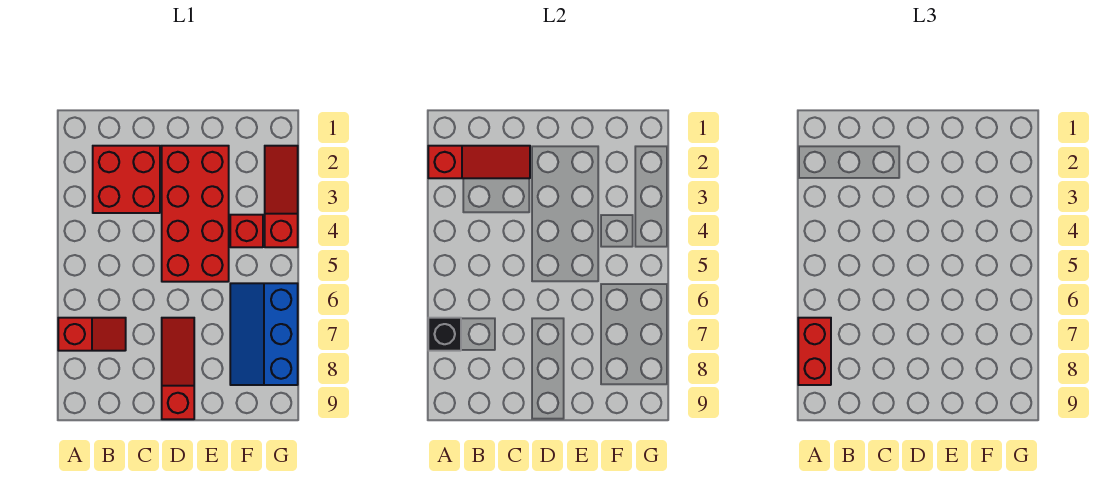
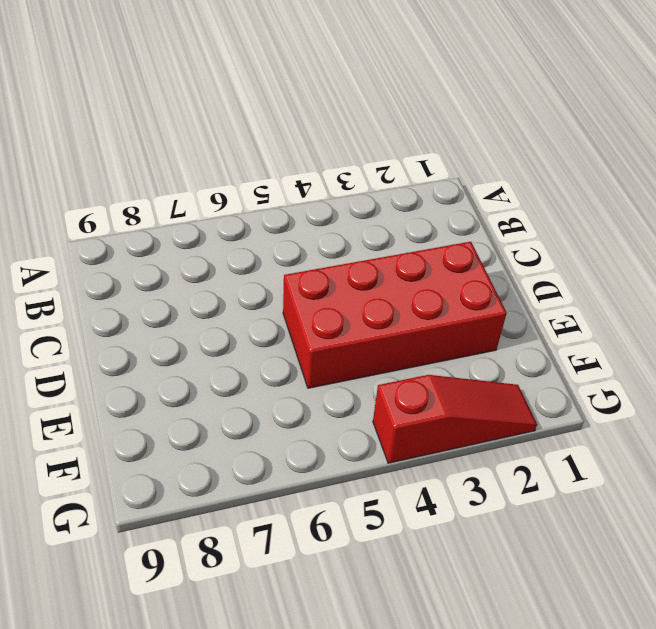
none -> red slope A7:B7 level 1 top A
none -> red brick B2:C3 level 1

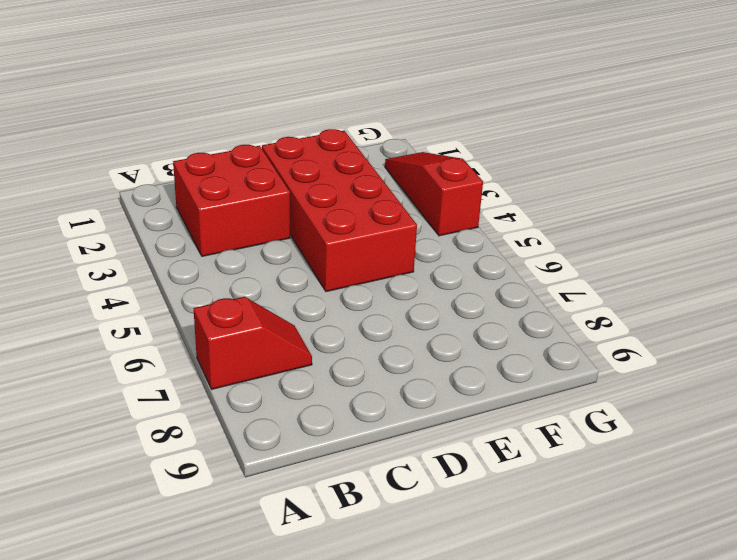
none -> red slope D7:D9 level 1 top 9
none -> red brick F4 level 1

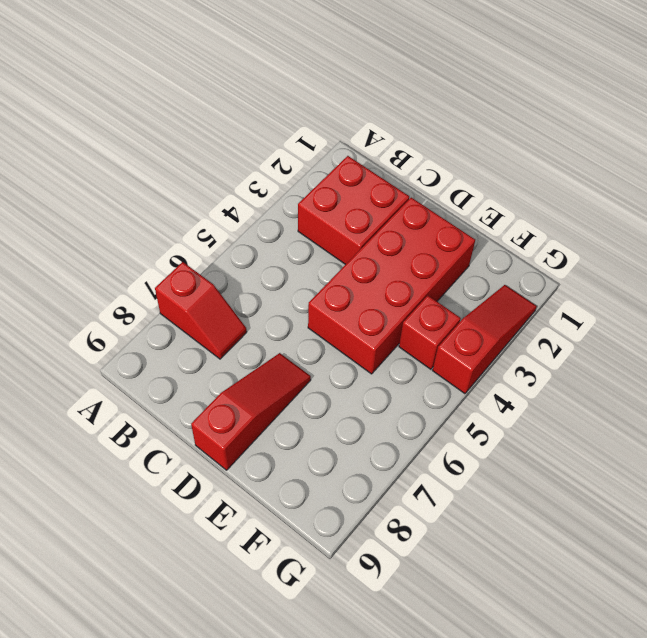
none -> blue slope F6:G8 level 1 top G
none -> red slope A2:C2 level 2 top A

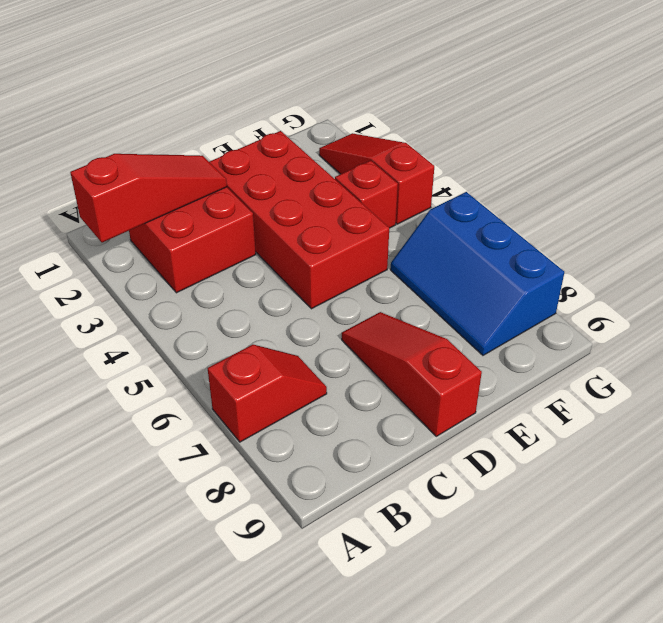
none -> black brick A7 level 2
none -> red brick A7:A8 level 3

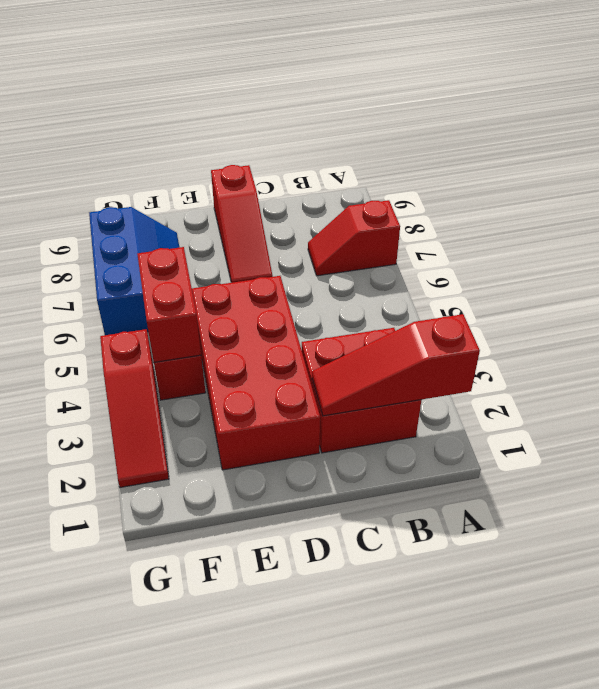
red brick F4:F5 level 2 -> red brick A7:A8 level 3
none -> black brick A7 level 2

